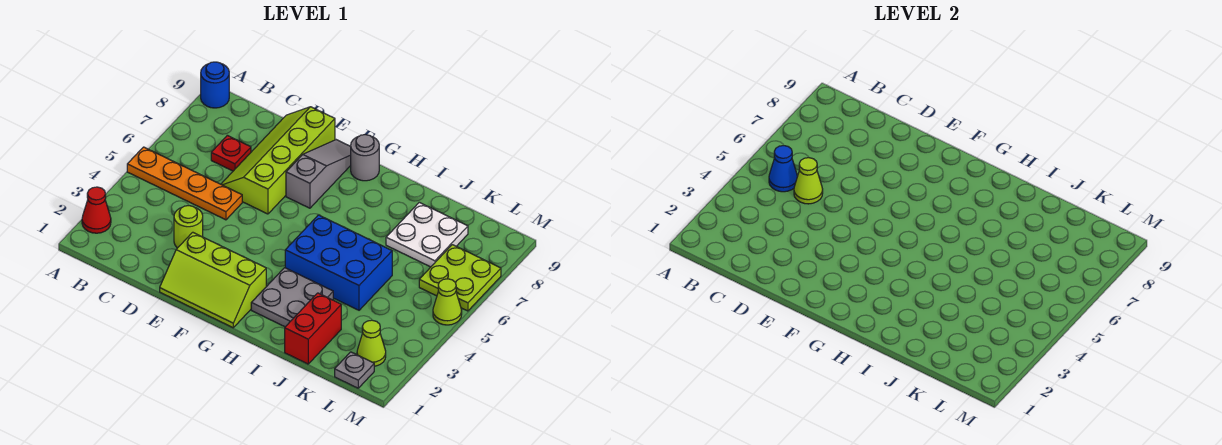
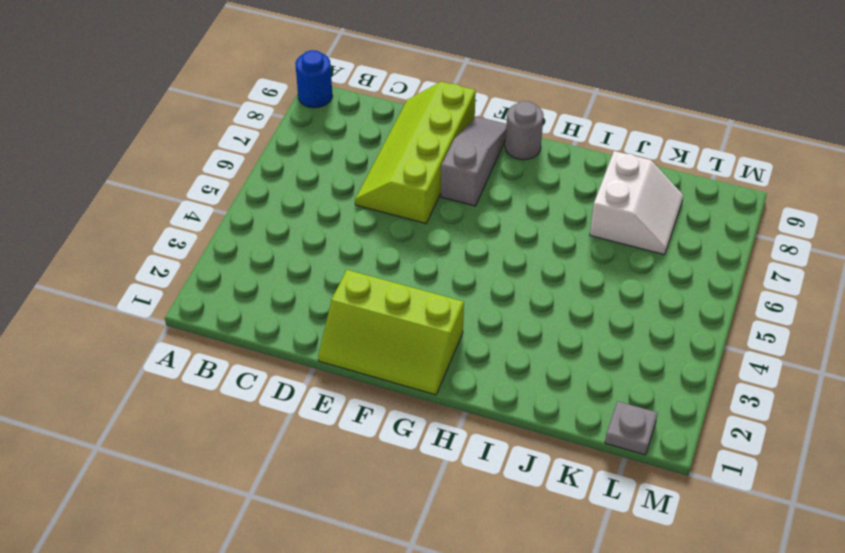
white slope J7:K8 level 1 top J -> white plate J7:K8 level 1
none -> red cone A2 level 1
none -> orange plate A5:D5 level 1
none -> red plate C7 level 1

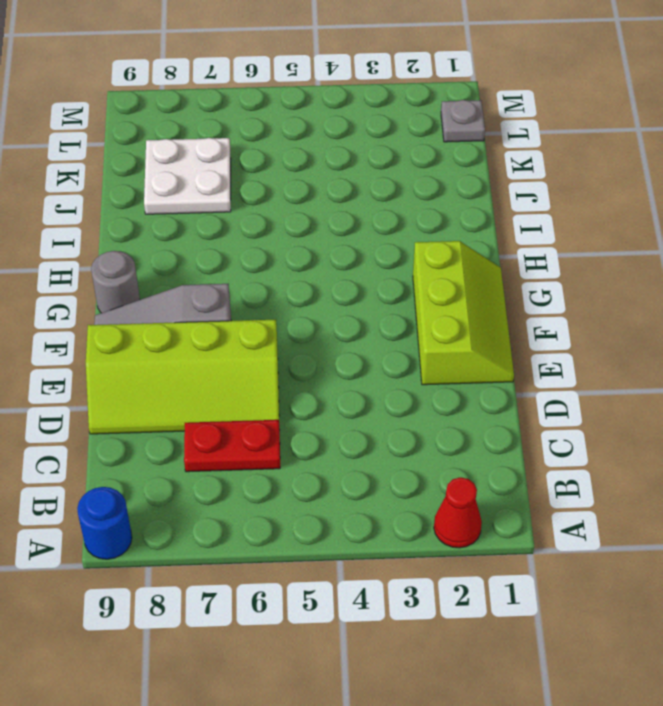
red plate C6:C7 level 1 -> red plate C7 level 1
none -> orange plate A5:D5 level 1
none -> lime round brick D3 level 1
none -> grey plate H2:I3 level 1

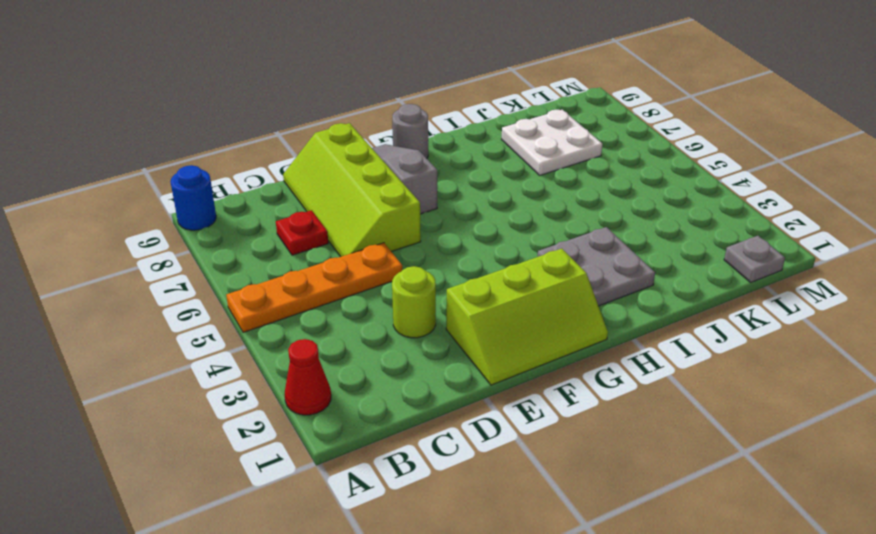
none -> blue brick H4:J5 level 1
none -> red brick J1:J2 level 1
none -> lime cone L2 level 1

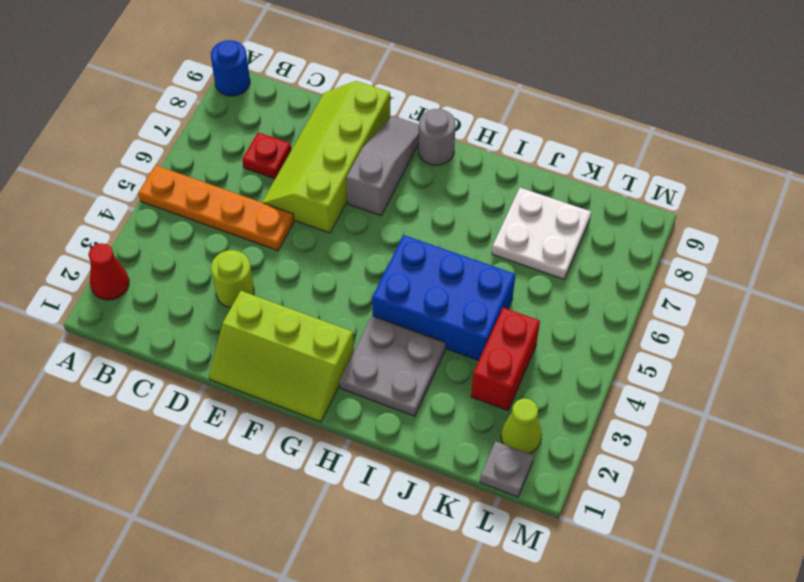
red brick K3:K4 level 1 -> red brick J1:J2 level 1
none -> lime plate L6:M7 level 1
none -> lime cone M5 level 1
none -> blue cone B5 level 2

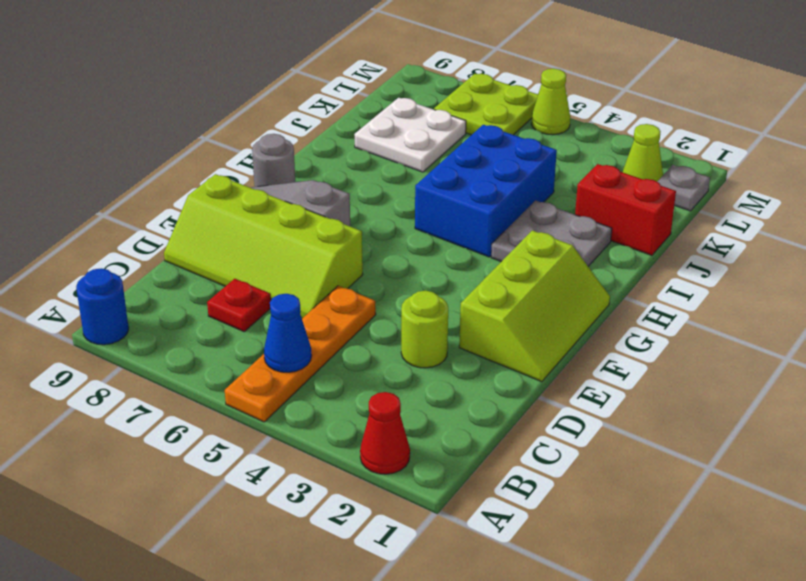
none -> lime cone C5 level 2

